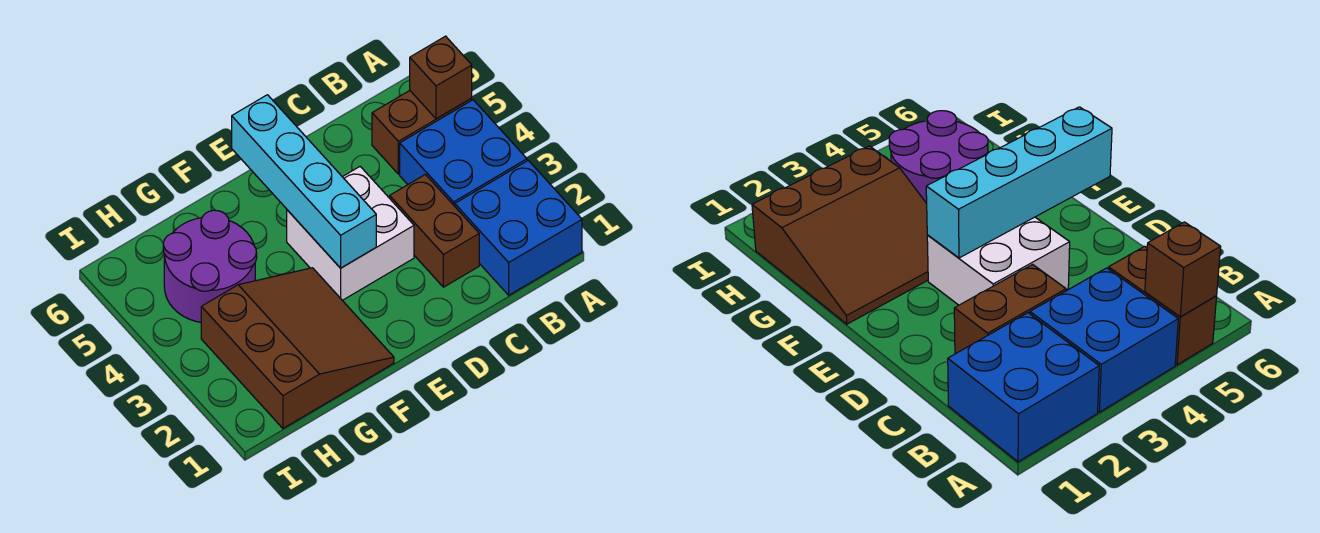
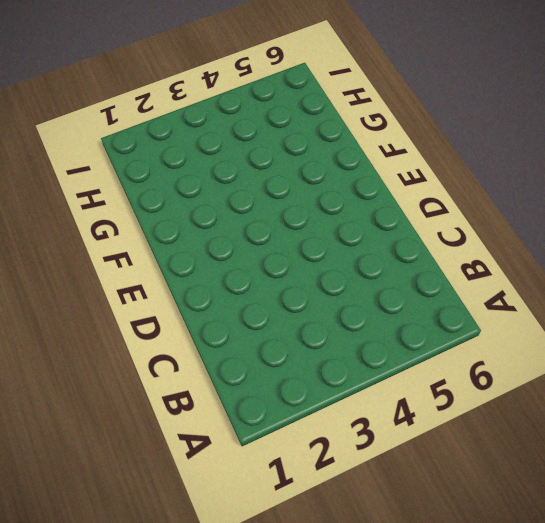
none -> blue brick A1:B2 level 1
none -> blue brick A3:B4 level 1

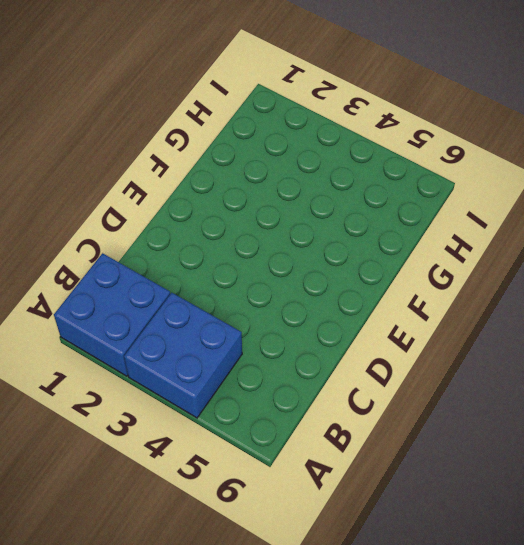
none -> brown brick A5:B5 level 1
none -> brown brick C2:C3 level 1

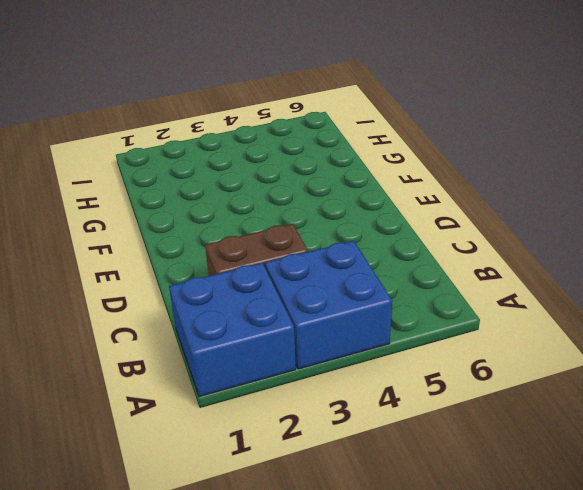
none -> brown brick A5:B5 level 1
none -> white brick D3:E4 level 1

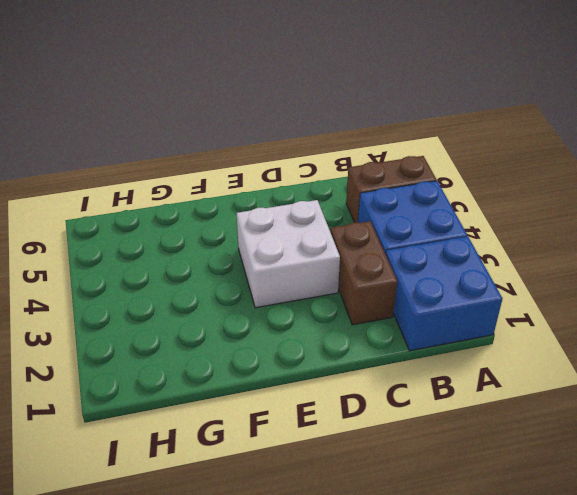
none -> brown slope F1:H3 level 1 top H
none -> purple round brick G4:H5 level 1

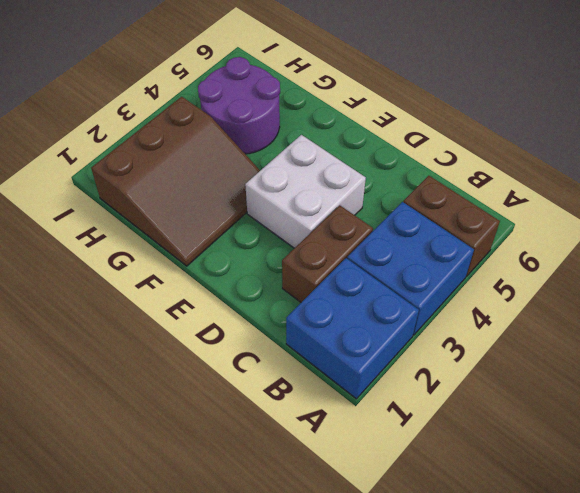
none -> brown brick A5 level 2
none -> cyan brick E3:E6 level 2

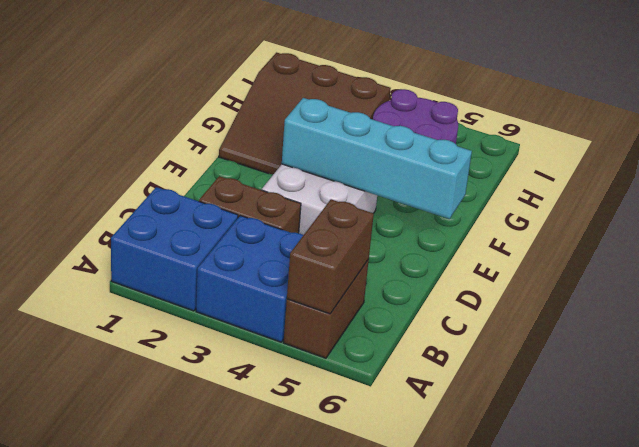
brown brick A5:B5 level 2 -> brown brick A5 level 2

